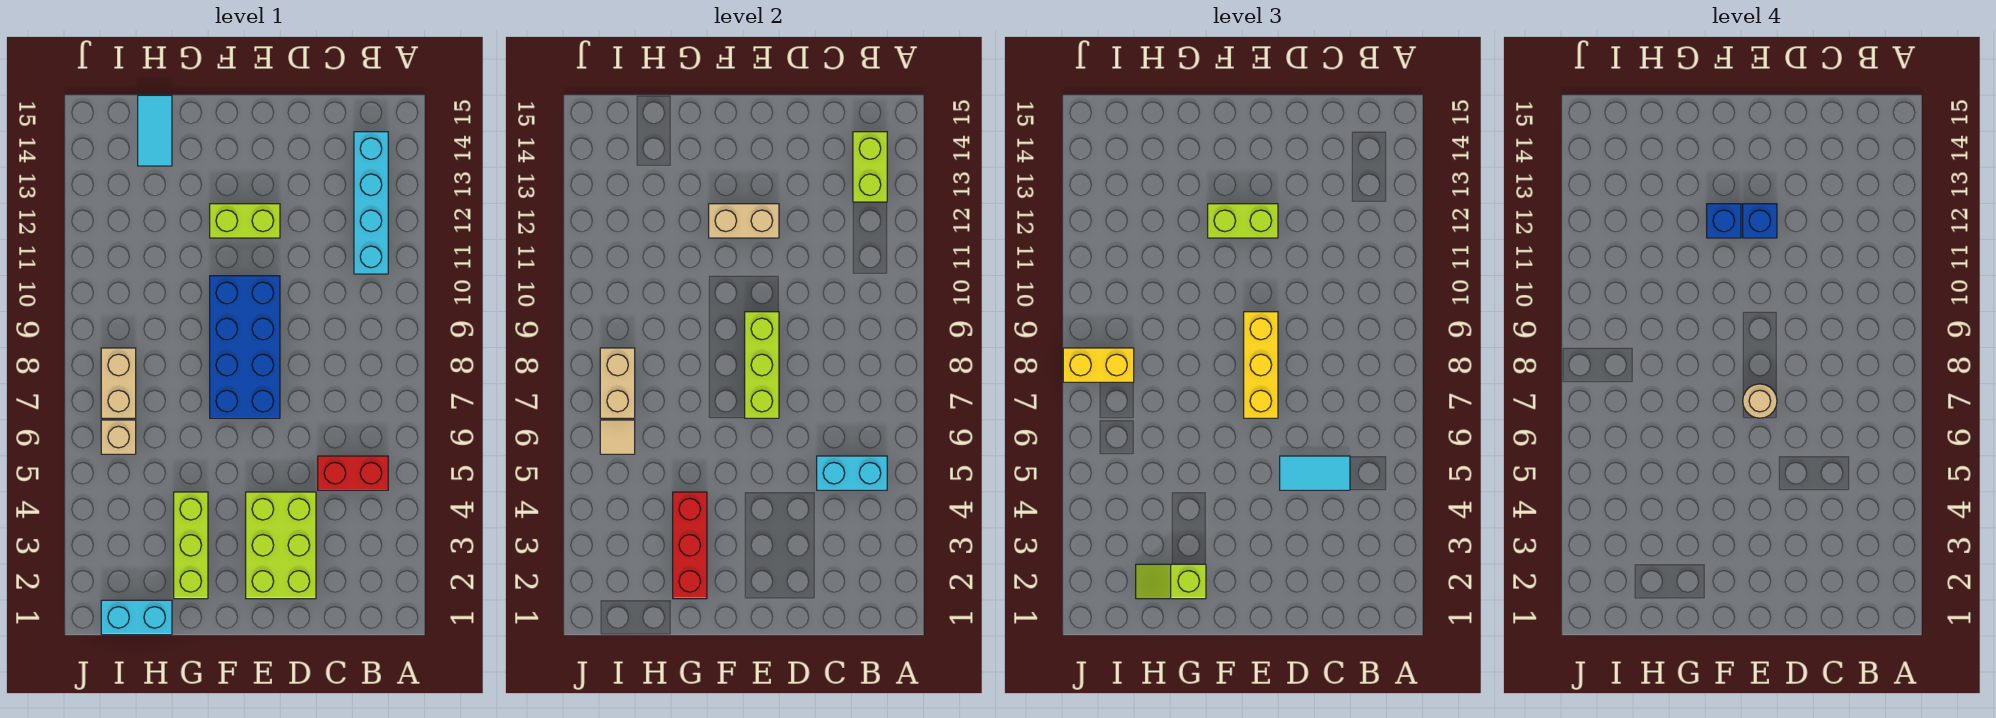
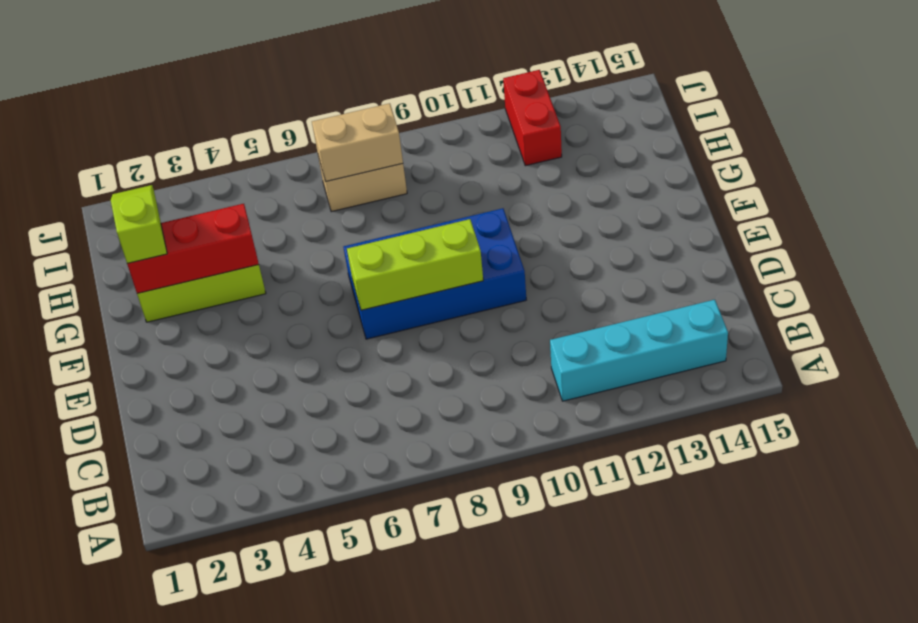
red brick I12:J12 level 1 -> red brick B5:C5 level 1
none -> lime brick D2:E4 level 1
none -> lime brick E12:F12 level 1
none -> cyan brick H1:I1 level 1

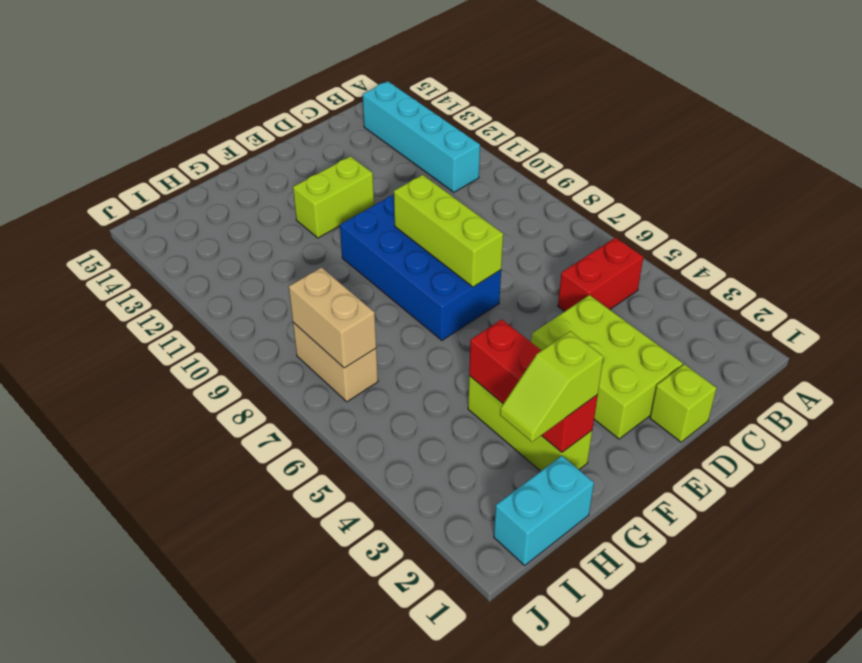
lime brick D1 level 1 -> none
none -> cyan tile H14:H15 level 1
none -> tan brick I6 level 1
none -> cyan brick B5:C5 level 2

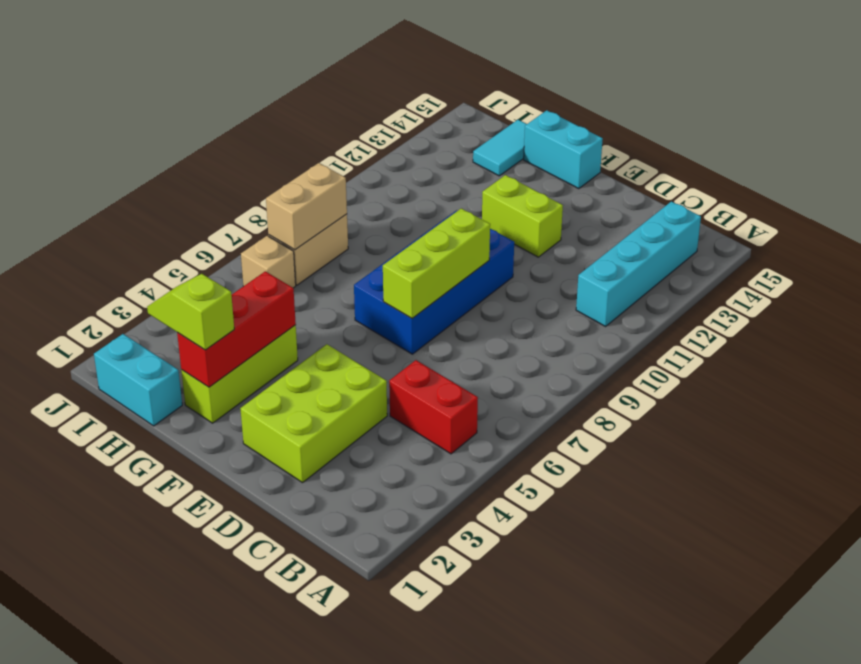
cyan brick F15:G15 level 1 -> cyan brick B5:C5 level 2
none -> lime brick B13:B14 level 2
none -> tan brick E12:F12 level 2
none -> tan tile I6 level 2

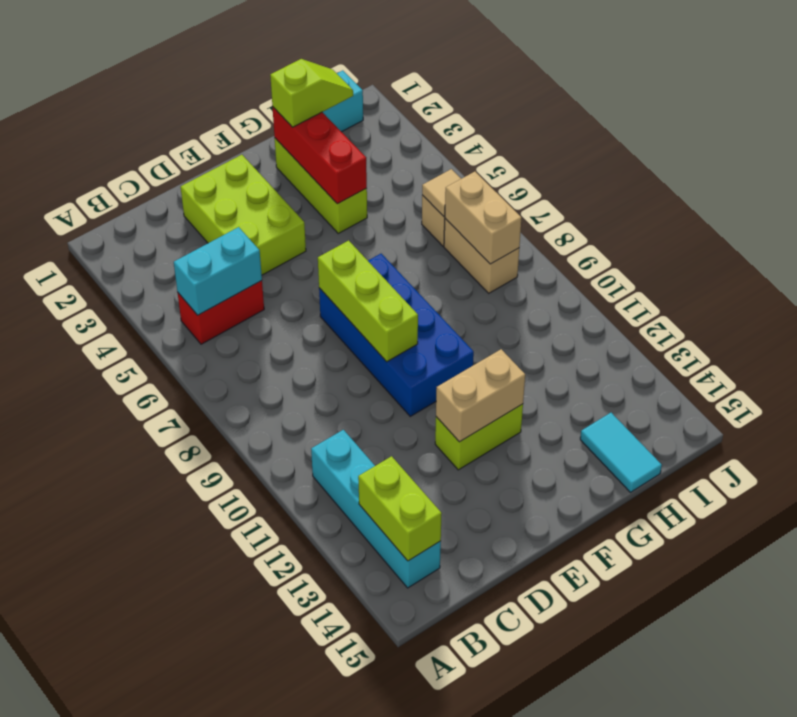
none -> cyan tile C5:D5 level 3
none -> yellow brick E7:E9 level 3
none -> lime brick E12:F12 level 3

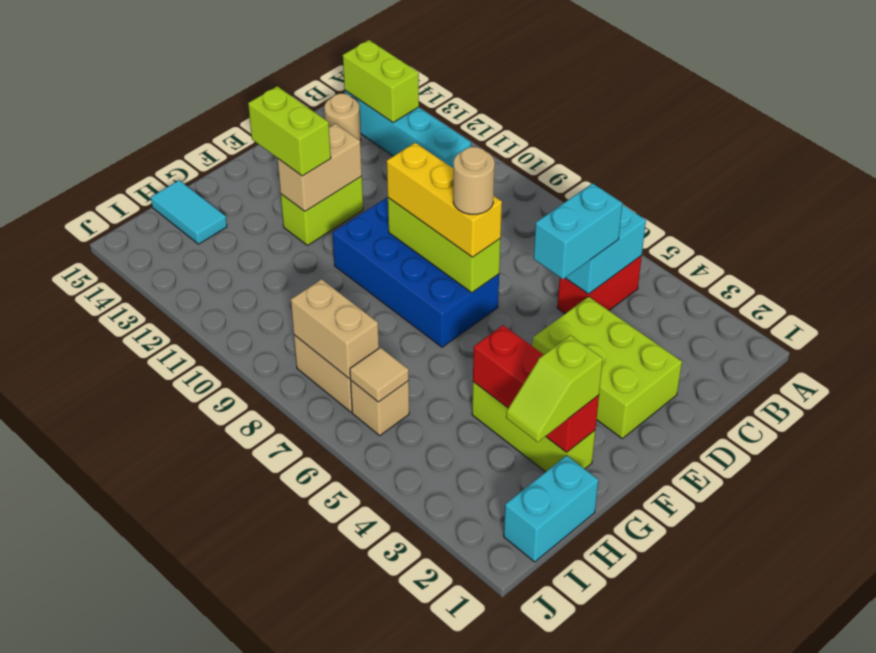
cyan brick C5:D5 level 3 -> cyan tile C5:D5 level 3
tan round brick C14 level 1 -> none
lime brick F12:F13 level 3 -> lime brick E12:F12 level 3
none -> yellow brick I8:J8 level 3
none -> blue brick E12 level 4
none -> blue brick F12 level 4

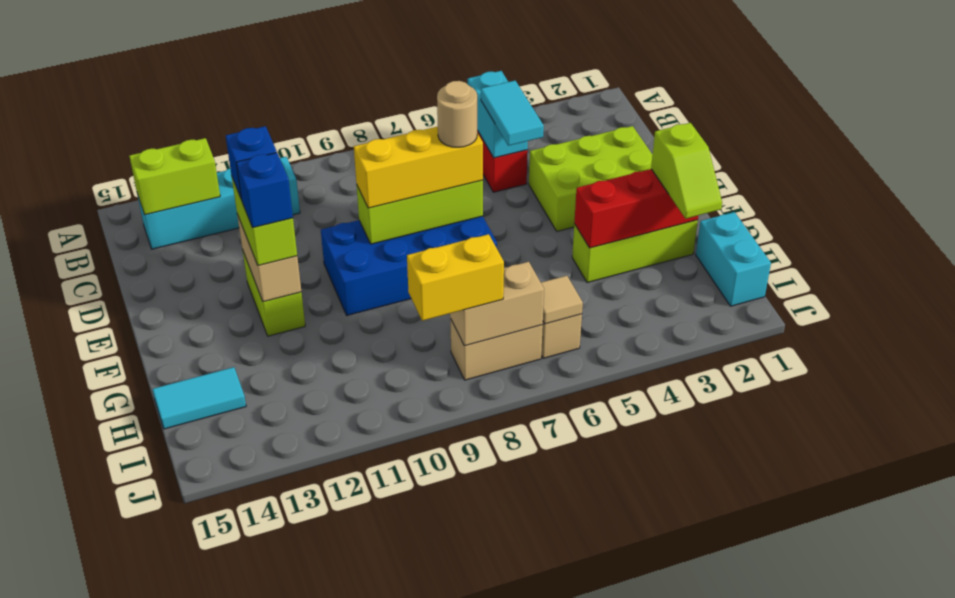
yellow brick I8:I9 level 3 -> yellow brick I8:J8 level 3

